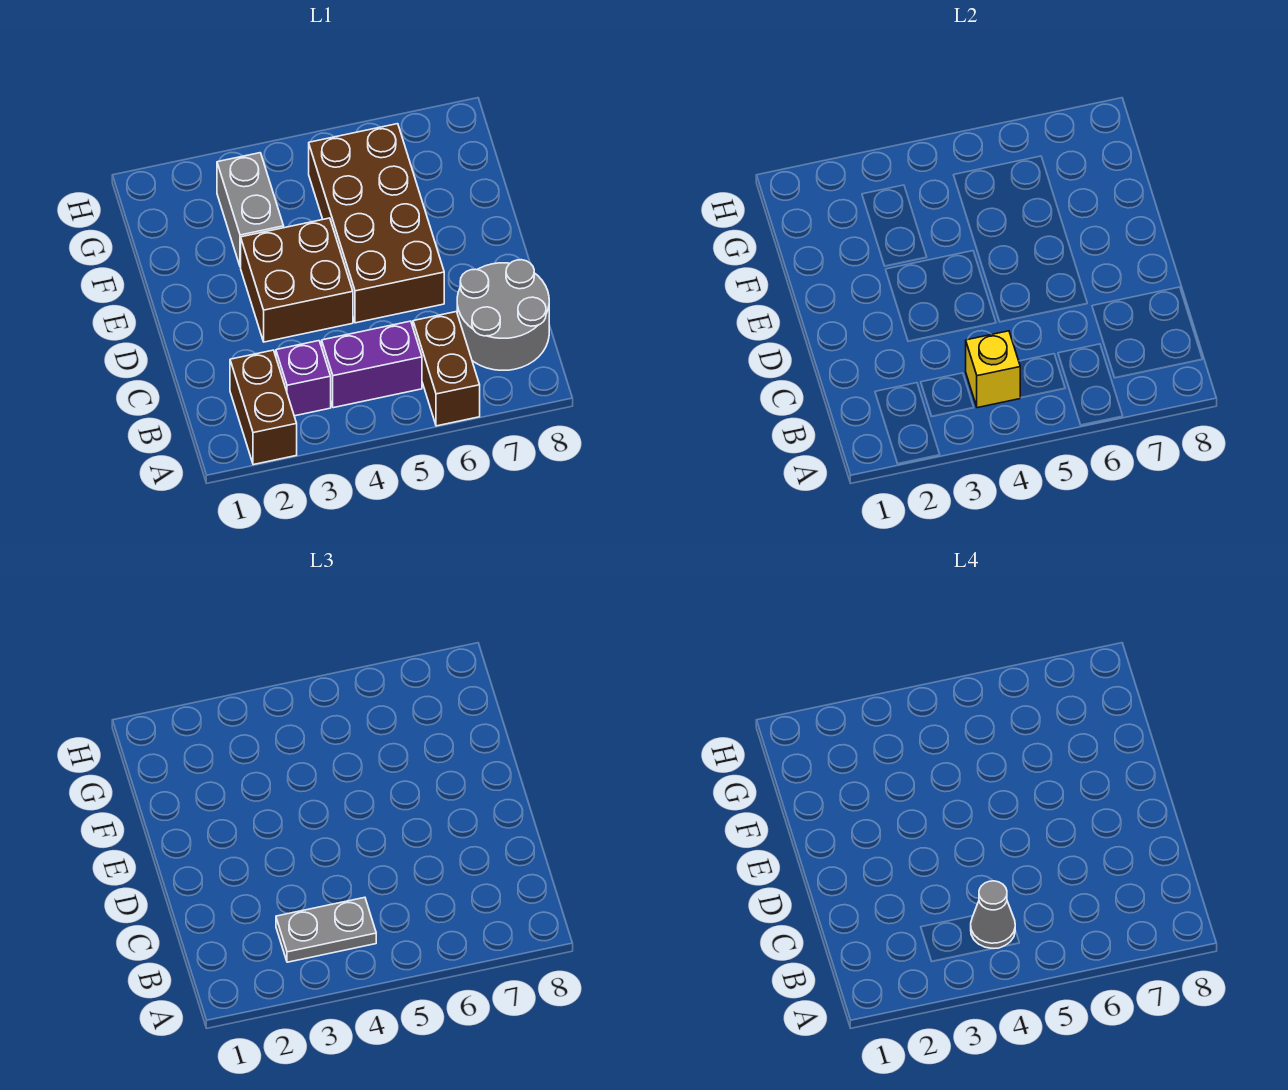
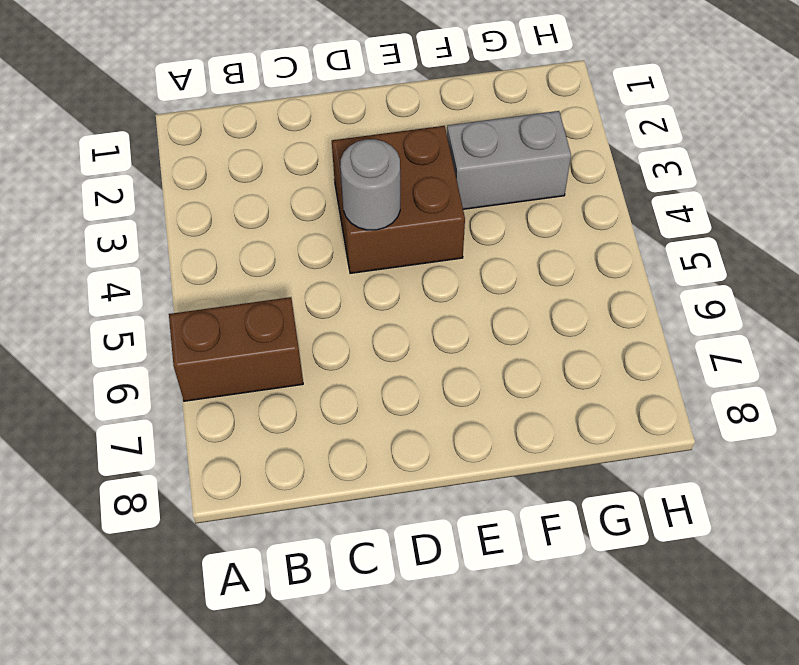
grey round brick D4 level 2 -> none
none -> brown brick A2:B2 level 1
none -> purple brick B3 level 1

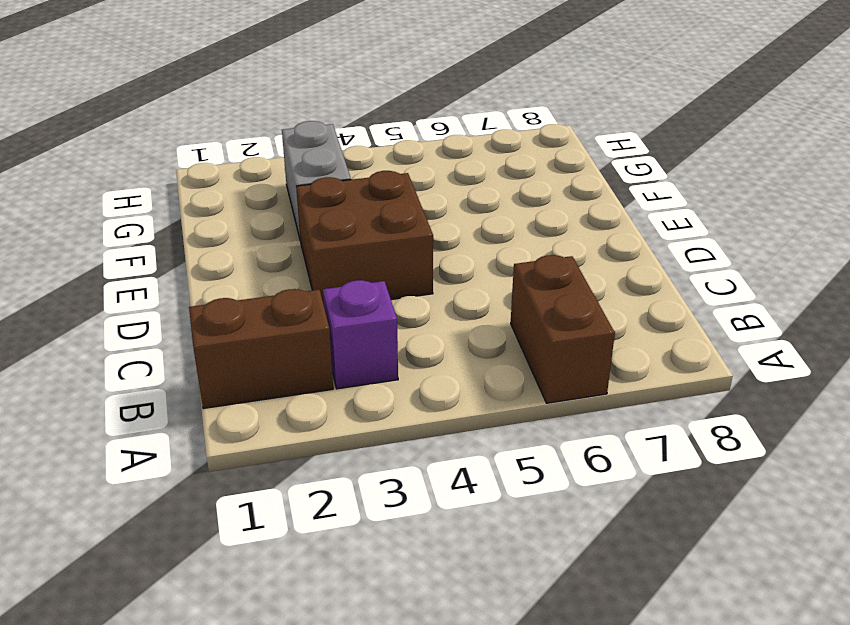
brown brick B1:B2 level 1 -> brown brick A2:B2 level 1
none -> purple brick B4:B5 level 1
none -> grey round brick B7:C8 level 1

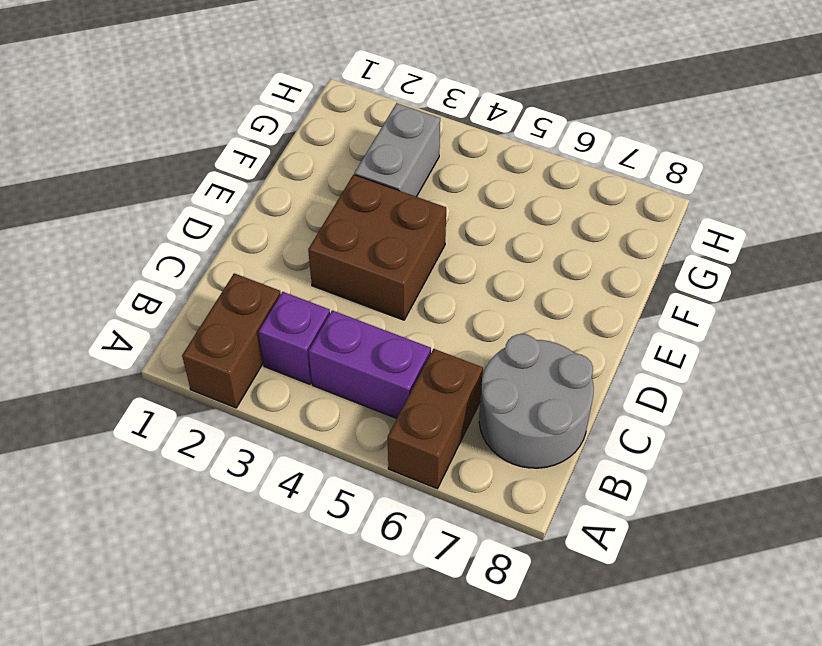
none -> brown brick D5:G6 level 1
none -> yellow brick B4 level 2

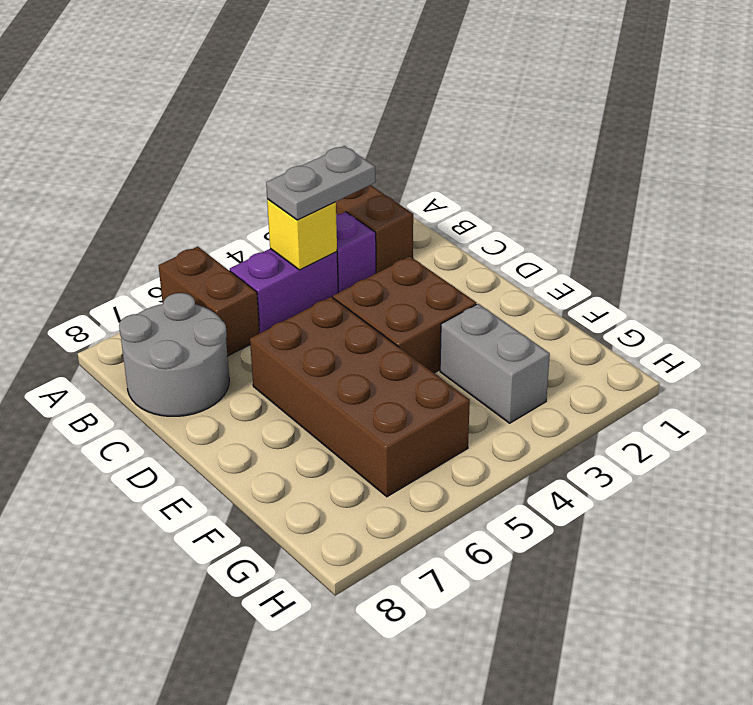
none -> grey cone B4 level 4

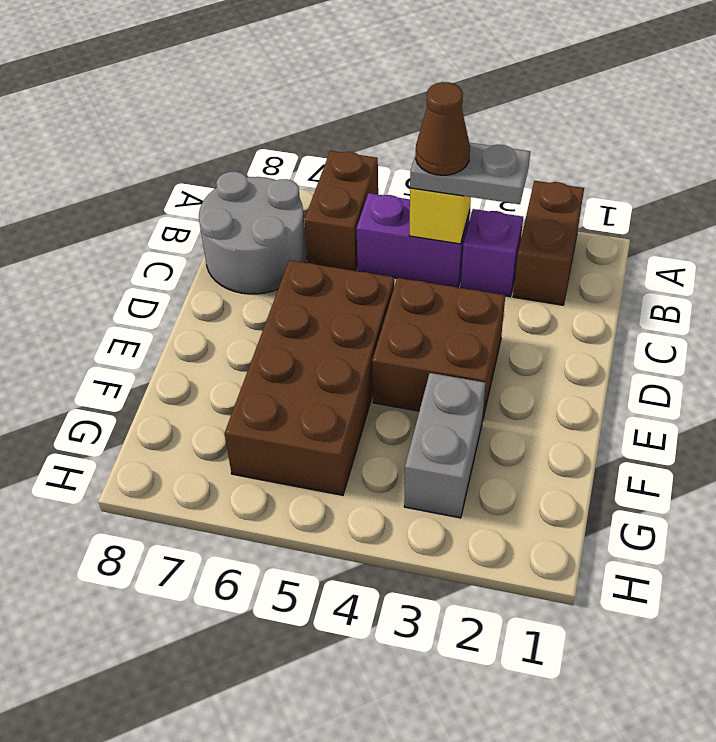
brown cone B4 level 4 -> grey cone B4 level 4

